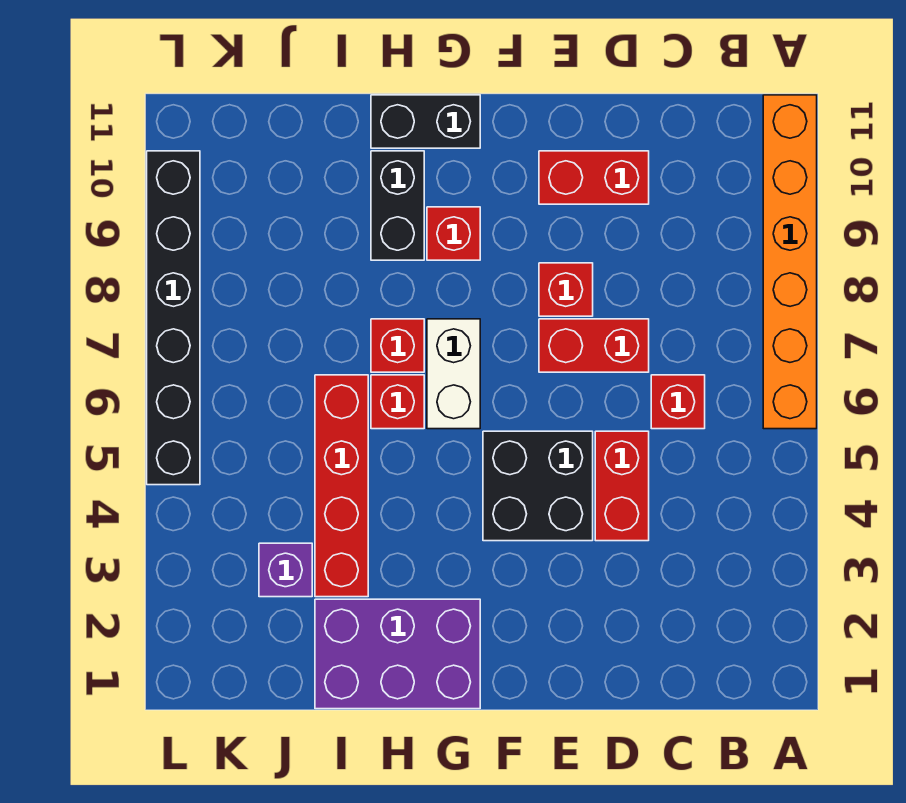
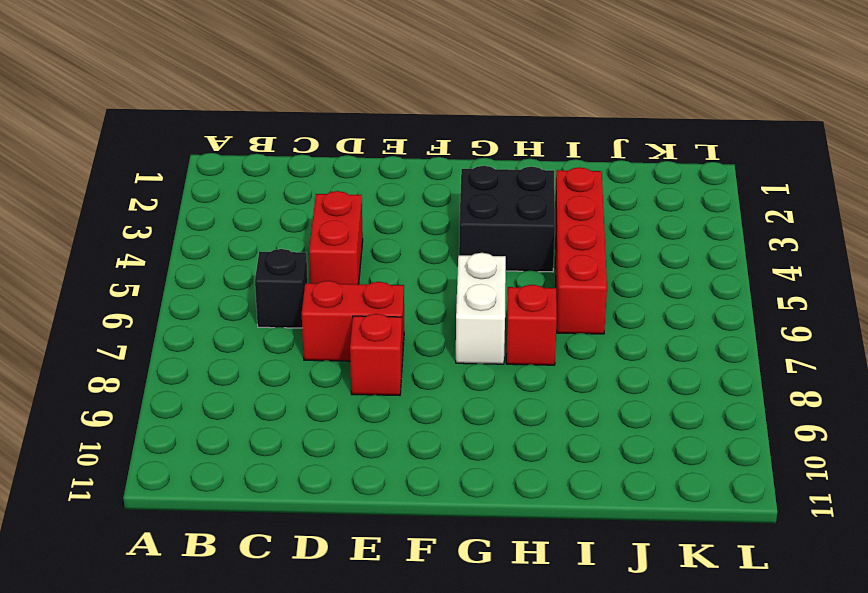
black brick C6 level 1 -> red brick C6 level 1
black brick G3:H4 level 1 -> black brick E4:F5 level 1
none -> orange brick A6:A11 level 1
none -> red brick D10:E10 level 1
none -> purple brick G1:I2 level 1

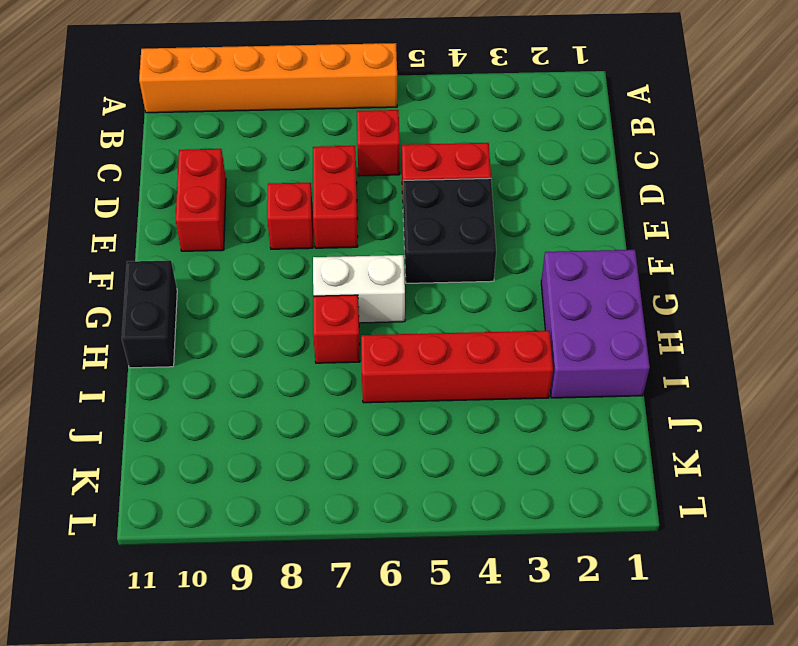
none -> red brick G9 level 1
none -> red brick H6 level 1
none -> black brick H9:H10 level 1

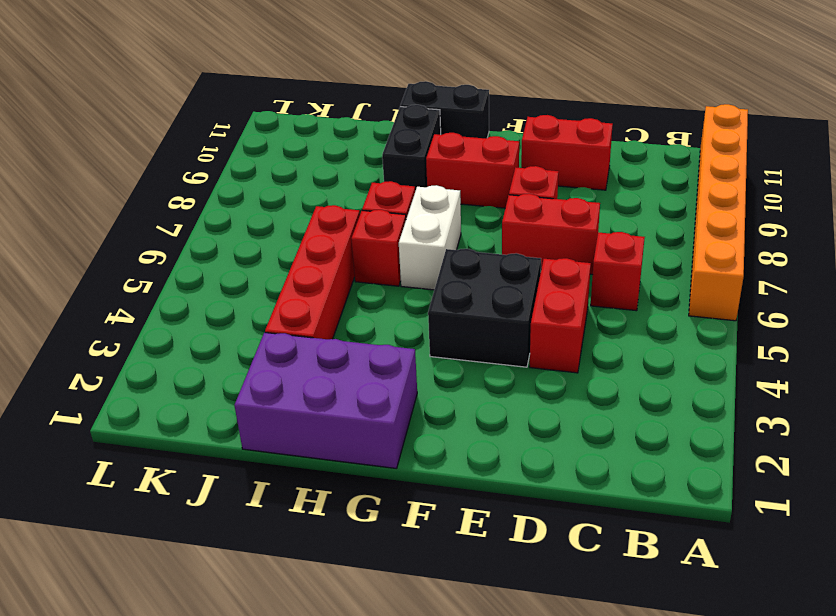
red brick F9:G9 level 1 -> red brick G9 level 1
none -> purple brick J3 level 1
none -> black brick L5:L10 level 1

